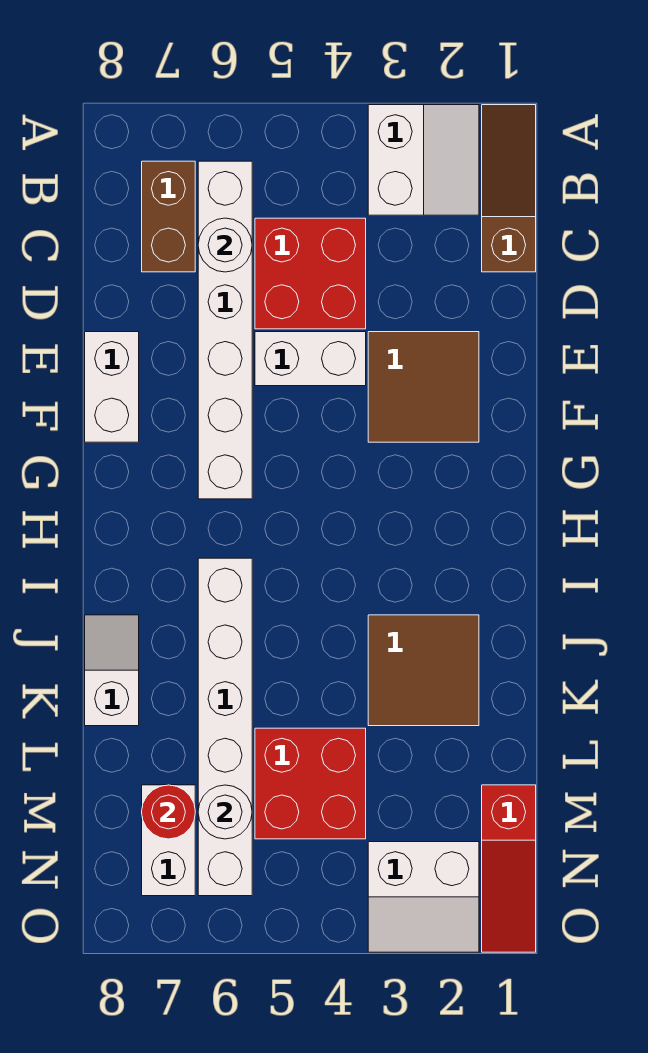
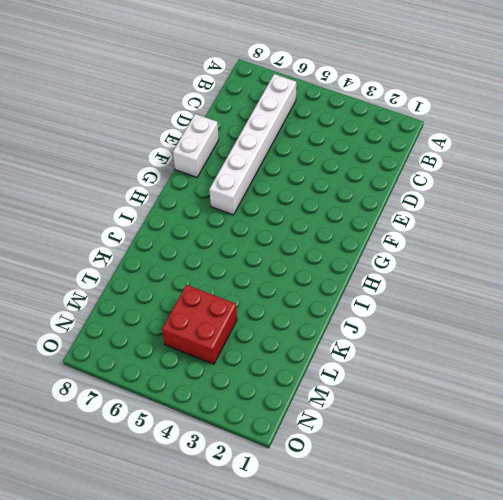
none -> brown slope A1:C1 level 1 top C
none -> white slope A2:B3 level 1 top 3
none -> brown brick B7:C7 level 1

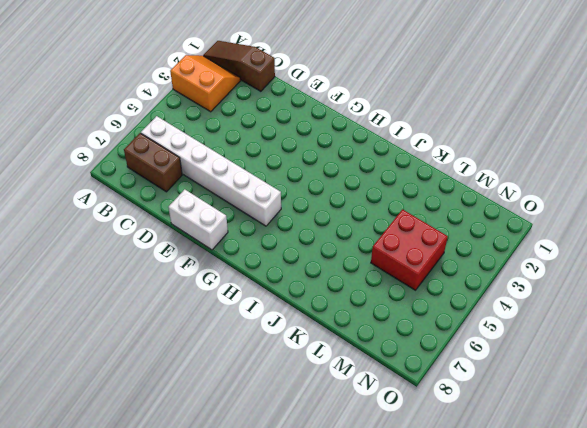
orange slope A2:B3 level 1 top 3 -> white slope A2:B3 level 1 top 3
none -> red brick C4:D5 level 1
none -> brown tile E2:F3 level 1
none -> white brick E4:E5 level 1

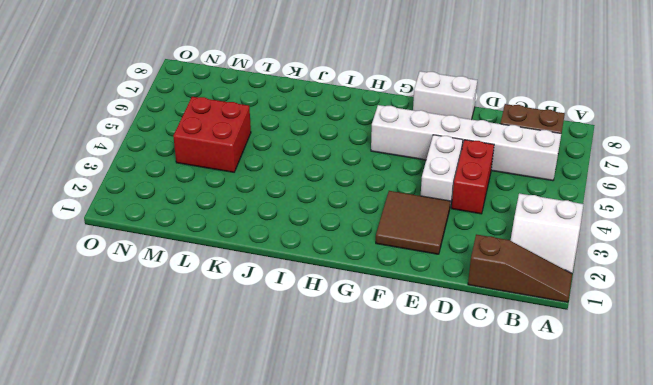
red brick D4:D5 level 1 -> red brick C4:D5 level 1
none -> white brick I6:N6 level 1
none -> brown tile J2:K3 level 1
none -> white slope J8:K8 level 1 top K

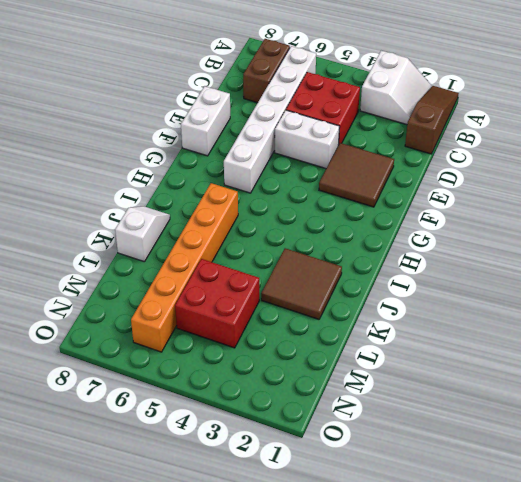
orange brick I6:N6 level 1 -> white brick I6:N6 level 1
none -> red slope M1:O1 level 1 top M
none -> white brick M7:N7 level 1
none -> white slope N2:O3 level 1 top N

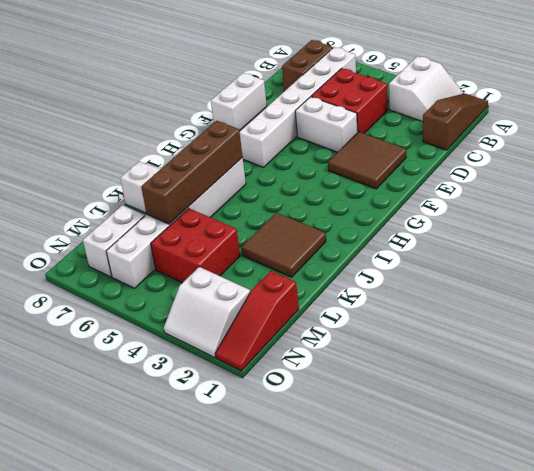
brown brick I6:L6 level 2 -> none
none -> white round brick C6 level 2
none -> white round brick M6 level 2
none -> red round brick M7 level 2

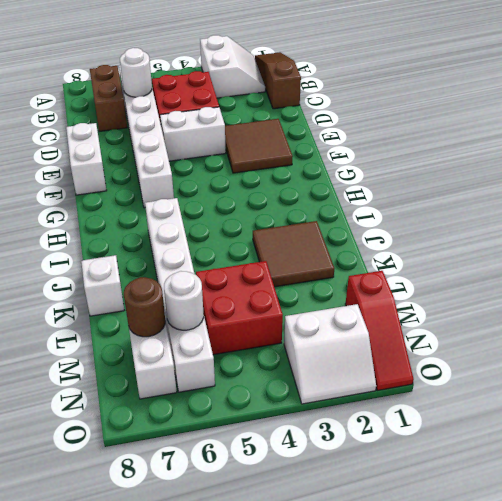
brown round brick M7 level 2 -> red round brick M7 level 2

